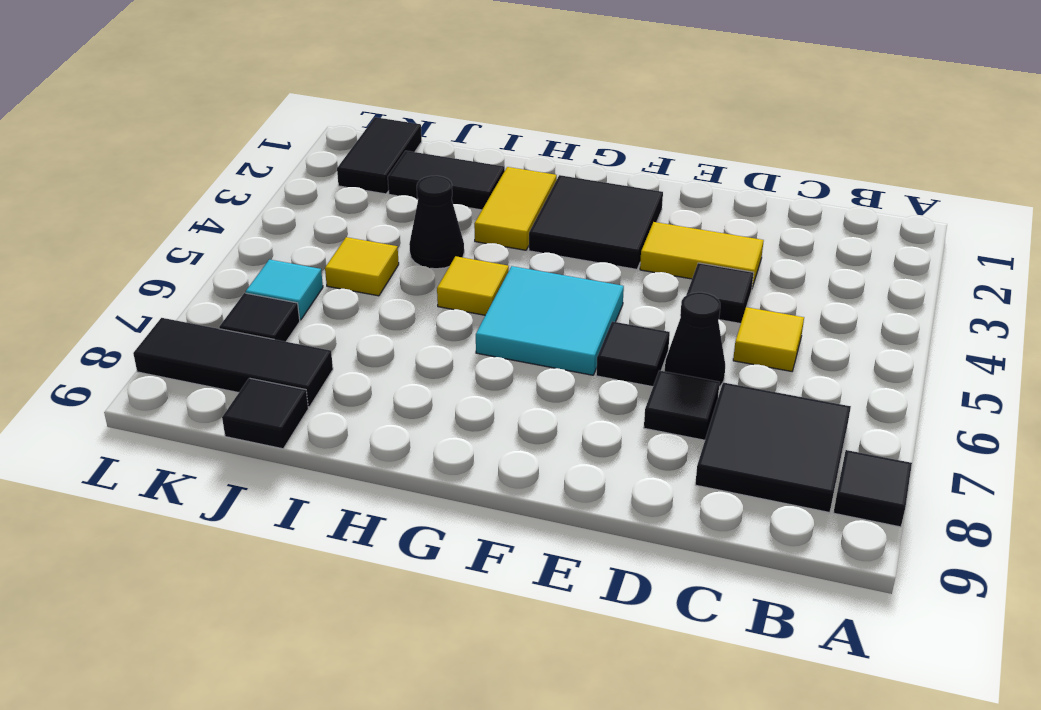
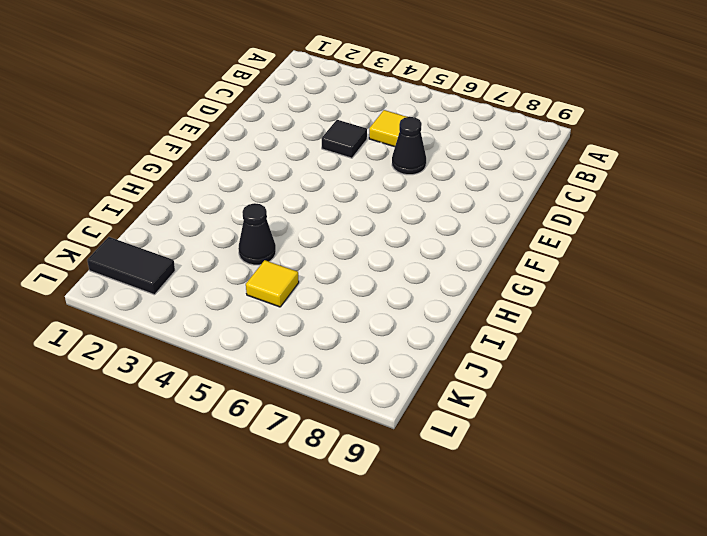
none -> black tile A8 level 1
none -> black tile B7:C8 level 1
none -> yellow tile D3:E3 level 1

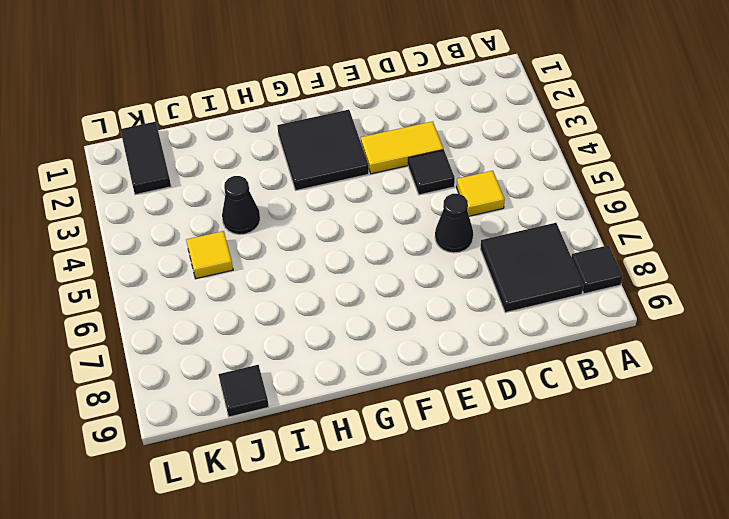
none -> black tile D7 level 1
none -> black tile E6 level 1
none -> cyan tile F5:G6 level 1

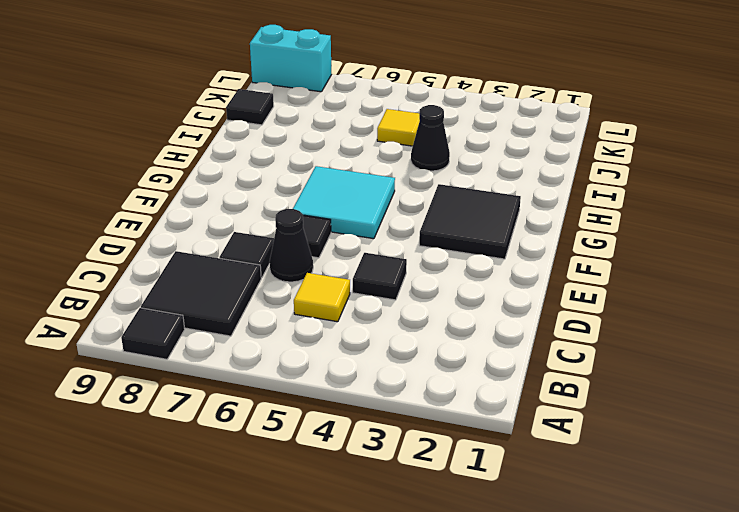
cyan brick L8:L9 level 1 -> black tile J8:L8 level 1
none -> yellow tile D3:E3 level 1
none -> yellow tile H2:H3 level 1
none -> yellow tile H5 level 1

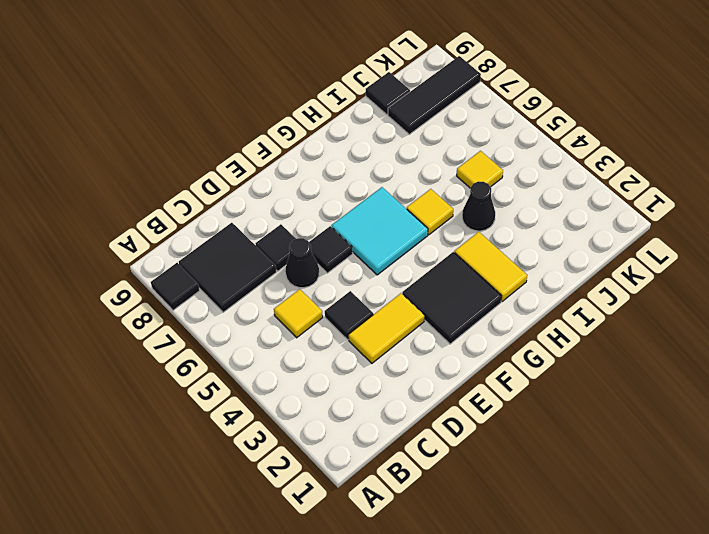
none -> black tile I2:J2 level 1
none -> black tile K1:K2 level 1
none -> cyan tile K6 level 1

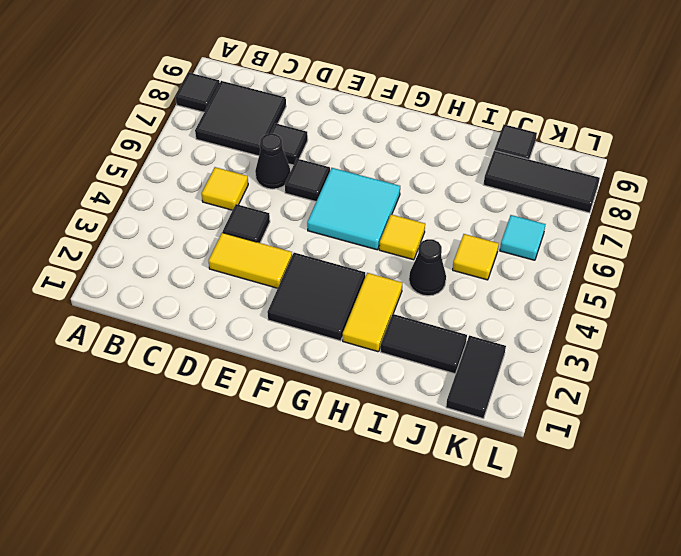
none -> black tile K7 level 1

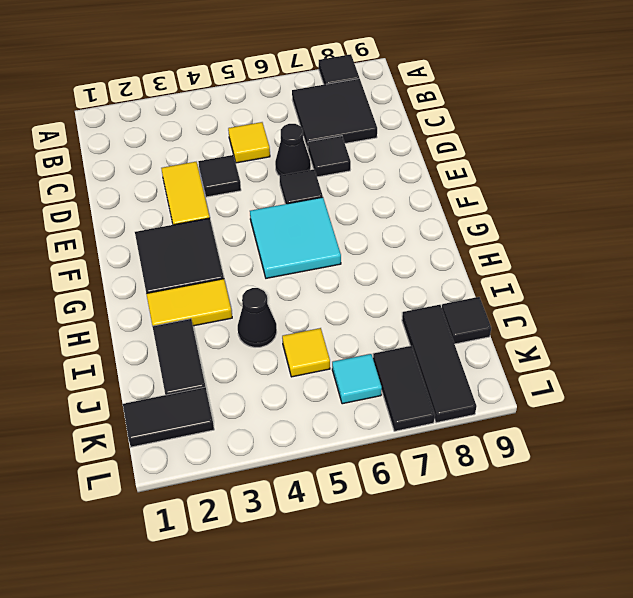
black tile K7:L7 level 1 -> black tile K7 level 1
none -> yellow tile H5 level 1

